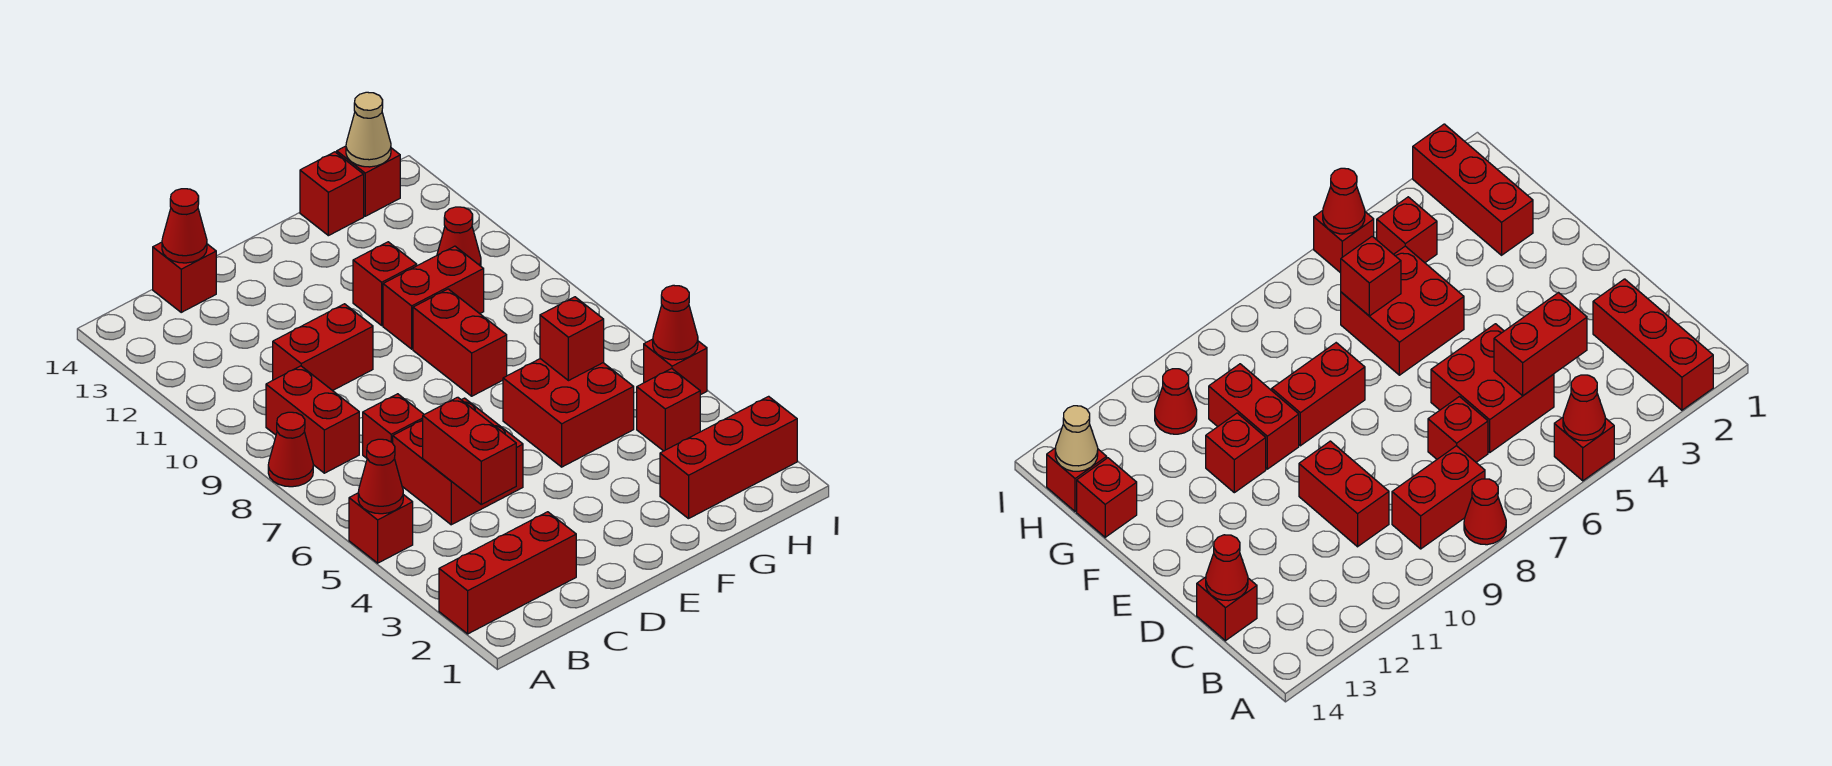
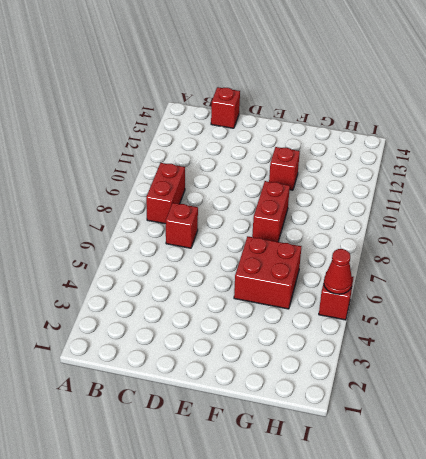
none -> red brick A2:C2 level 1
none -> red brick A5 level 1
none -> red cone A8 level 1

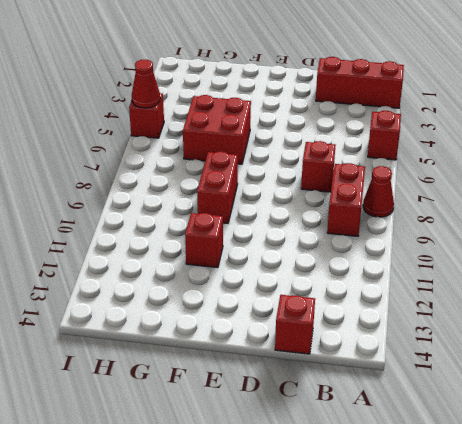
none -> red brick C5:D6 level 1
none -> red brick C10:D10 level 1
none -> red brick F10:G10 level 1

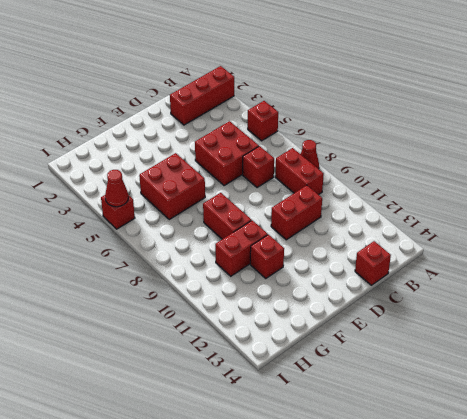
none -> red brick G2:I2 level 1
none -> red brick G14 level 1
none -> red brick H4 level 1

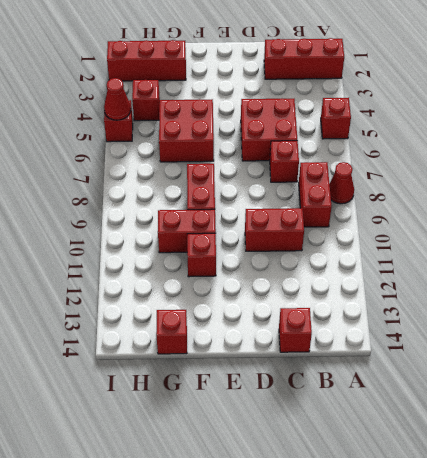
none -> red cone H11 level 1
none -> red brick H14 level 1
none -> red cone A5 level 2

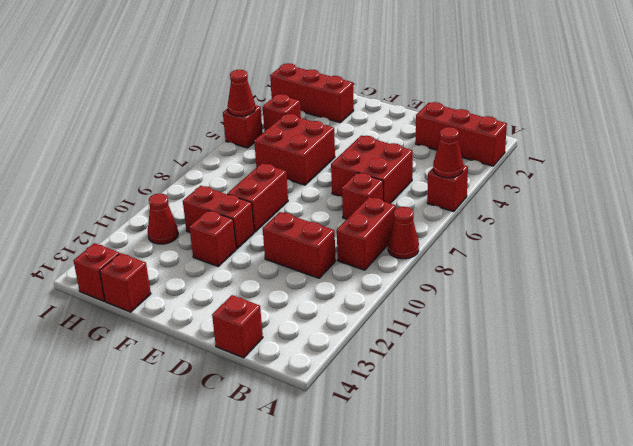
none -> red brick C4:C5 level 2
none -> red cone C14 level 2
none -> red brick G6 level 2

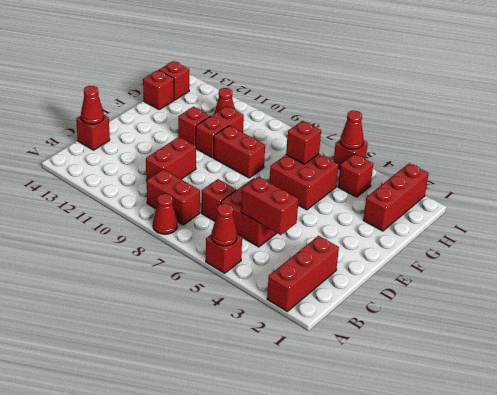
none -> tan cone H14 level 2

